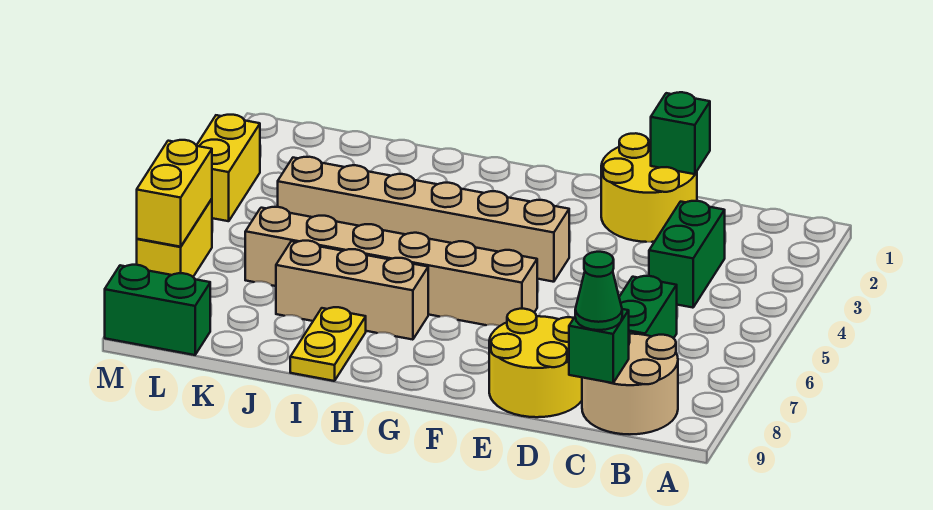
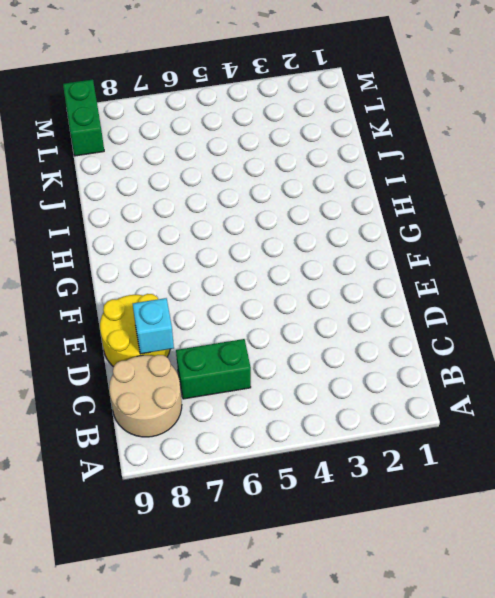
cyan brick D8 level 2 -> none
none -> green brick C3:C4 level 1
none -> yellow round brick D1:E2 level 1
none -> tan brick F4:K4 level 1

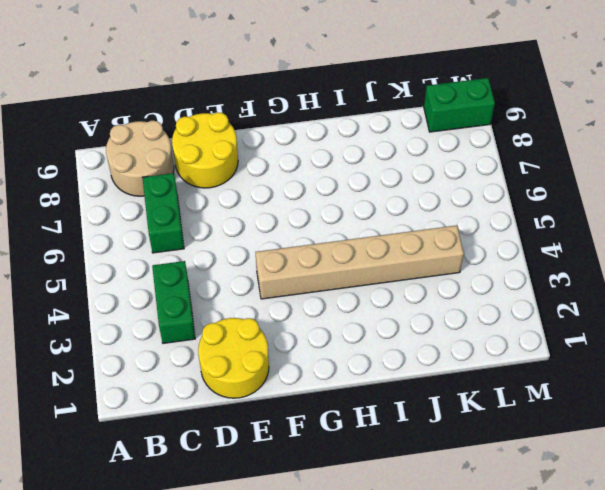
none -> tan brick F6:K6 level 1
none -> tan brick H7:J7 level 1
none -> yellow plate I8:I9 level 1

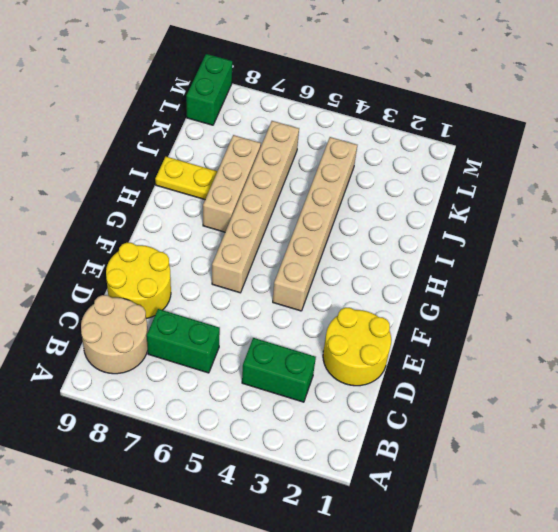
none -> yellow brick M3:M4 level 1
none -> yellow brick M6:M7 level 1
none -> green brick C9 level 2

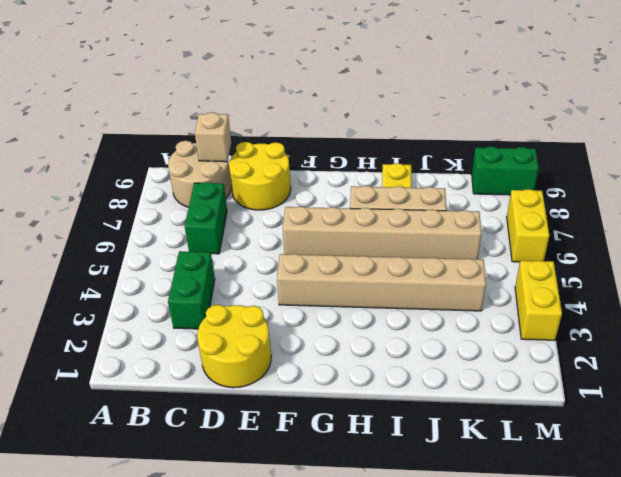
tan brick C9 level 2 -> green brick C9 level 2
none -> green brick D1 level 2
none -> yellow brick M6:M7 level 2
none -> green cone C9 level 3

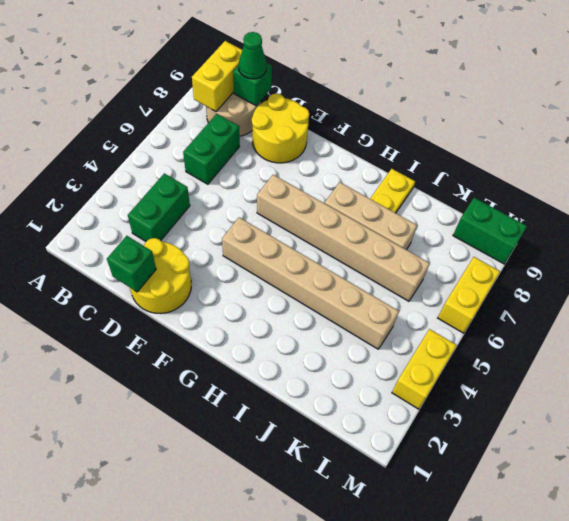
yellow brick B8:B9 level 2 -> yellow brick M6:M7 level 2

